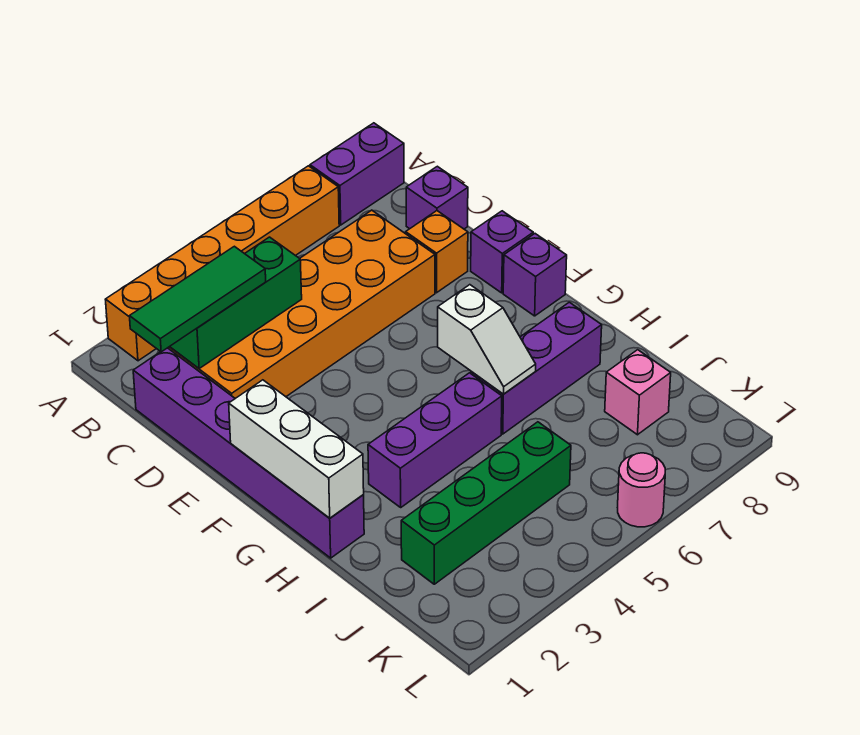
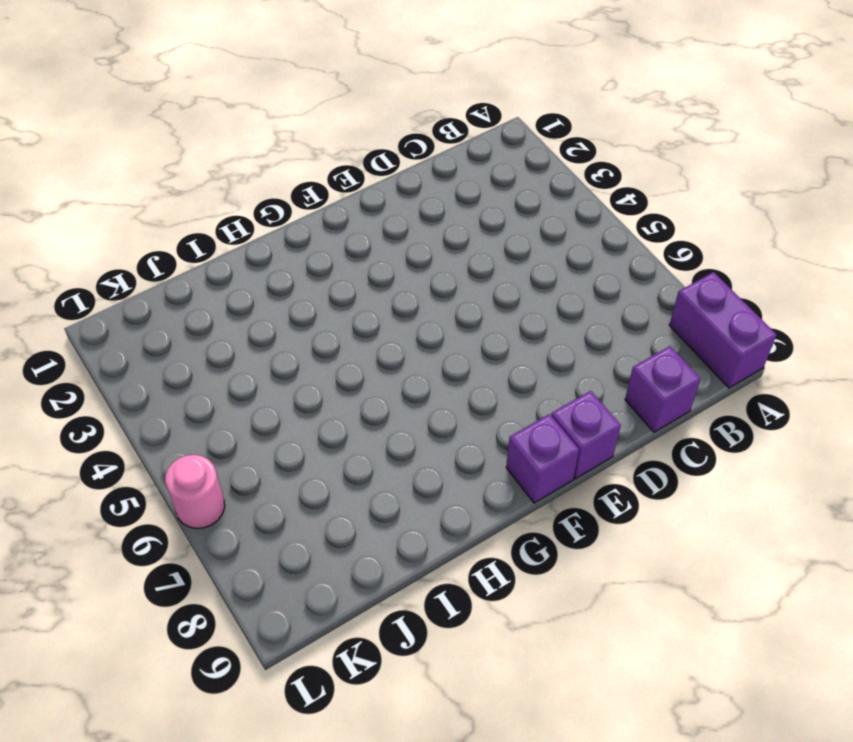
none -> orange brick A2:A7 level 1
none -> purple brick C1:H1 level 1
none -> orange brick C2:D7 level 1

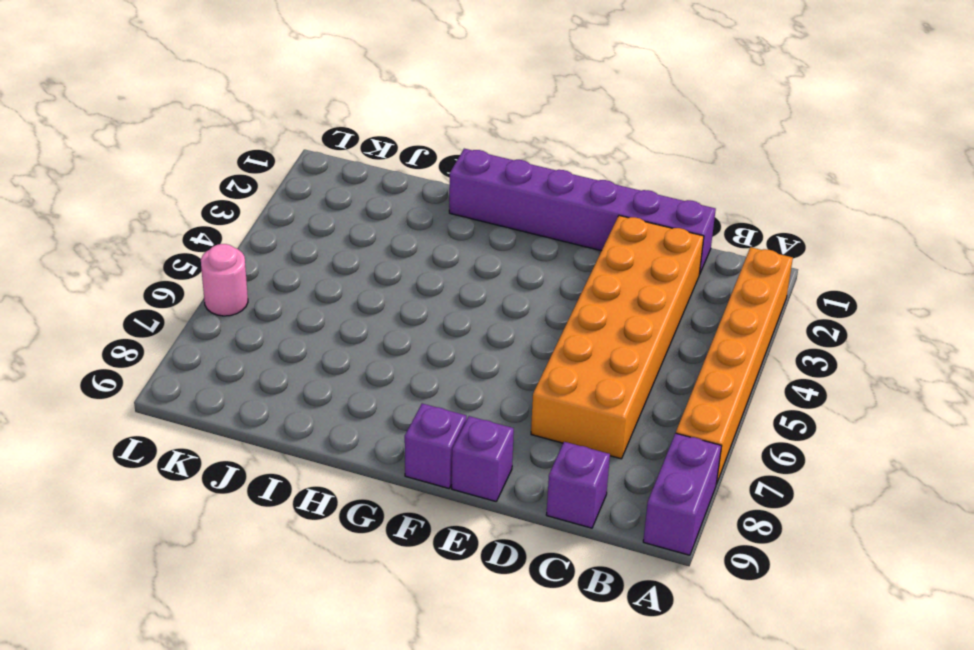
none -> orange brick D8 level 1
none -> purple brick H3:H5 level 1
none -> purple brick H6:H8 level 1

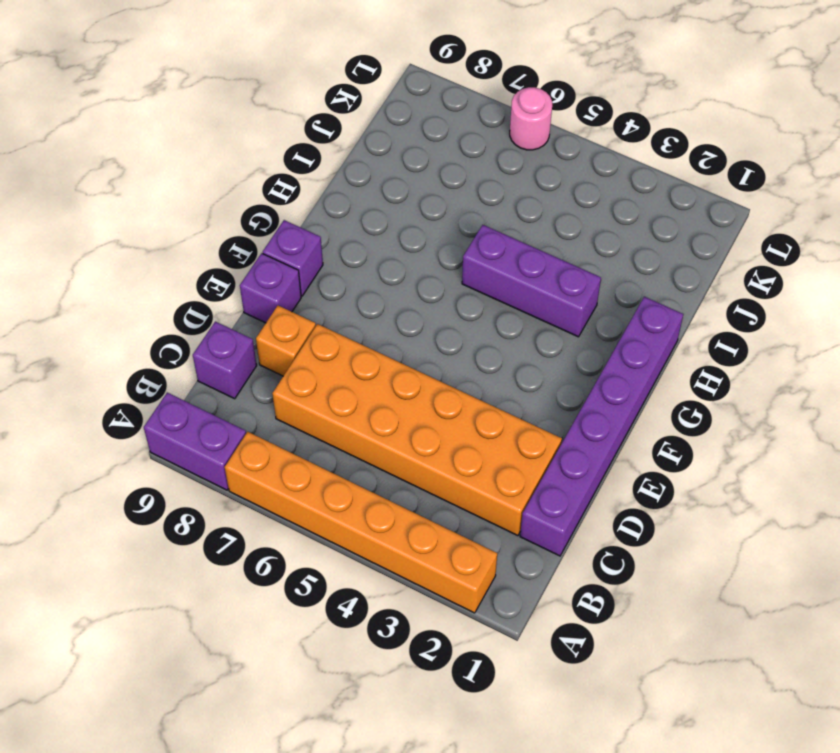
none -> purple brick H6:H8 level 1
none -> green brick J2:J5 level 1
none -> pink brick J8 level 1

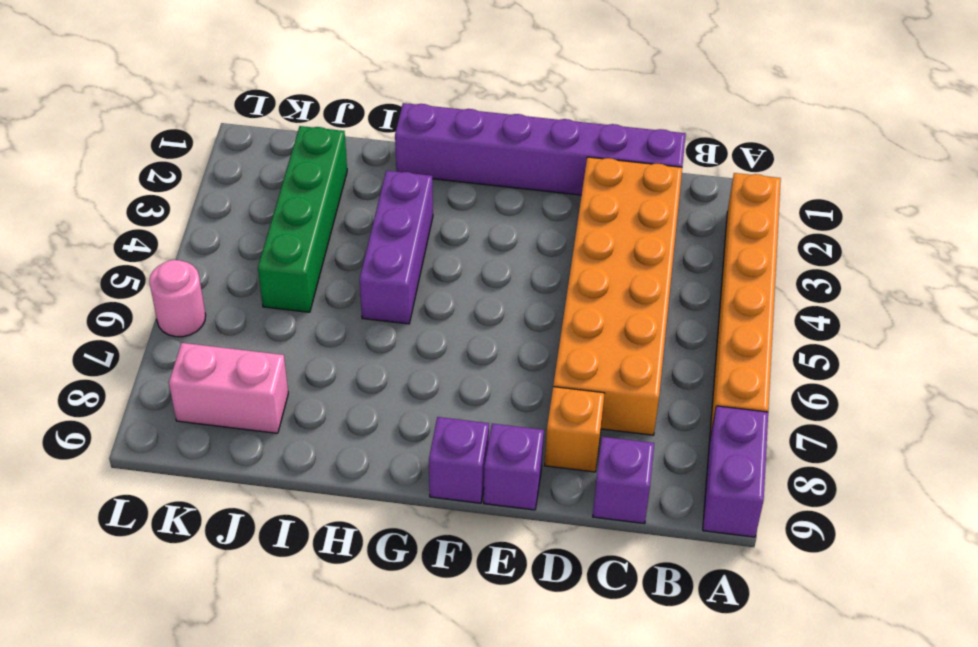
pink brick J8:K8 level 1 -> pink brick J8 level 1
none -> purple brick H6:H8 level 1
none -> green brick C2:C4 level 2
none -> white brick F1:H1 level 2

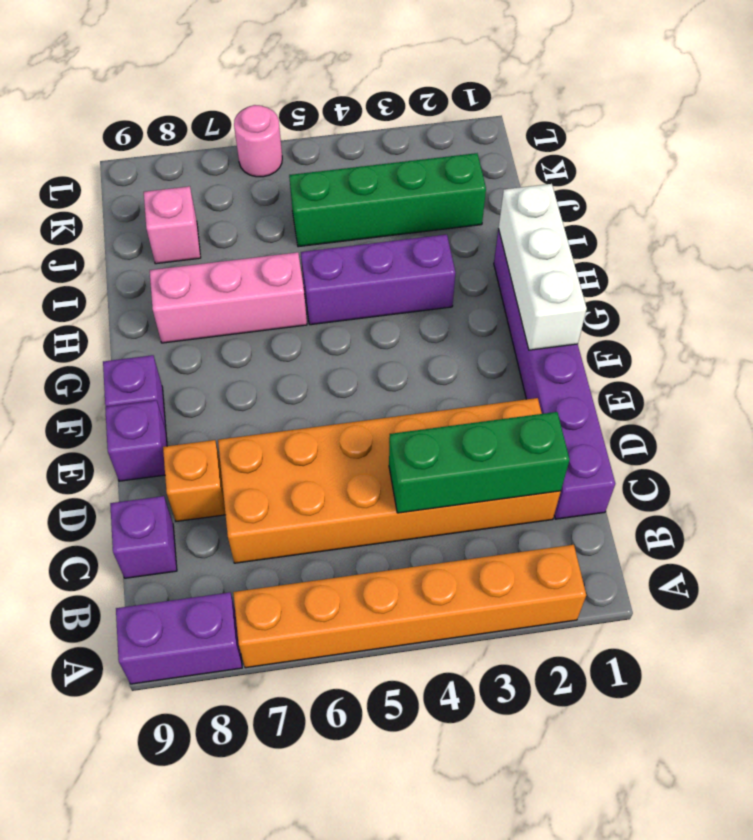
pink brick H6:H8 level 1 -> purple brick H6:H8 level 1
none -> white slope G6:H6 level 2 top G
none -> green tile C1:C3 level 3

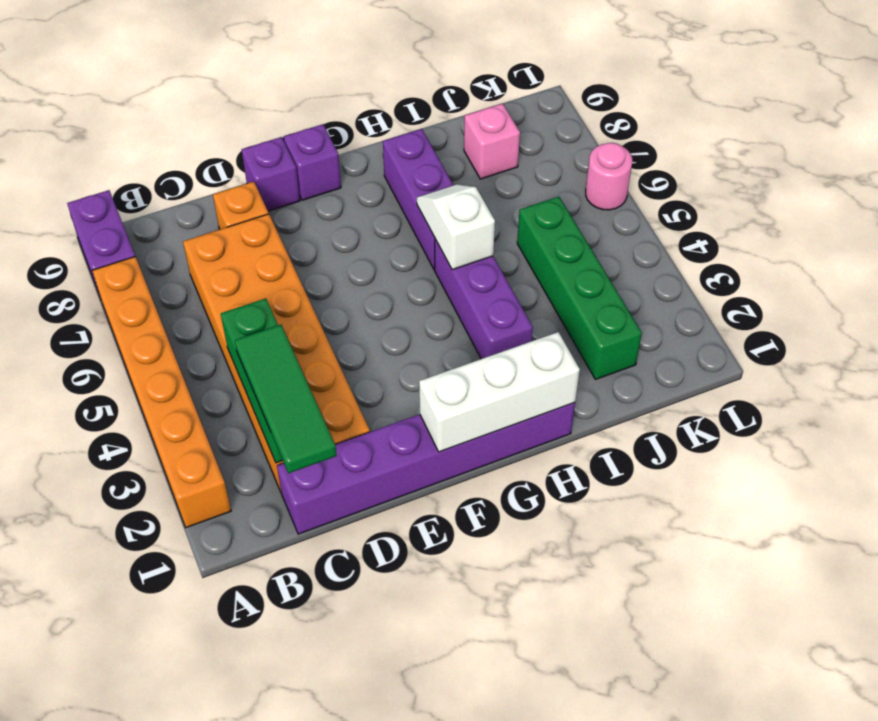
white slope H5:H6 level 2 top 5 -> white slope G6:H6 level 2 top G
none -> purple brick C9 level 1

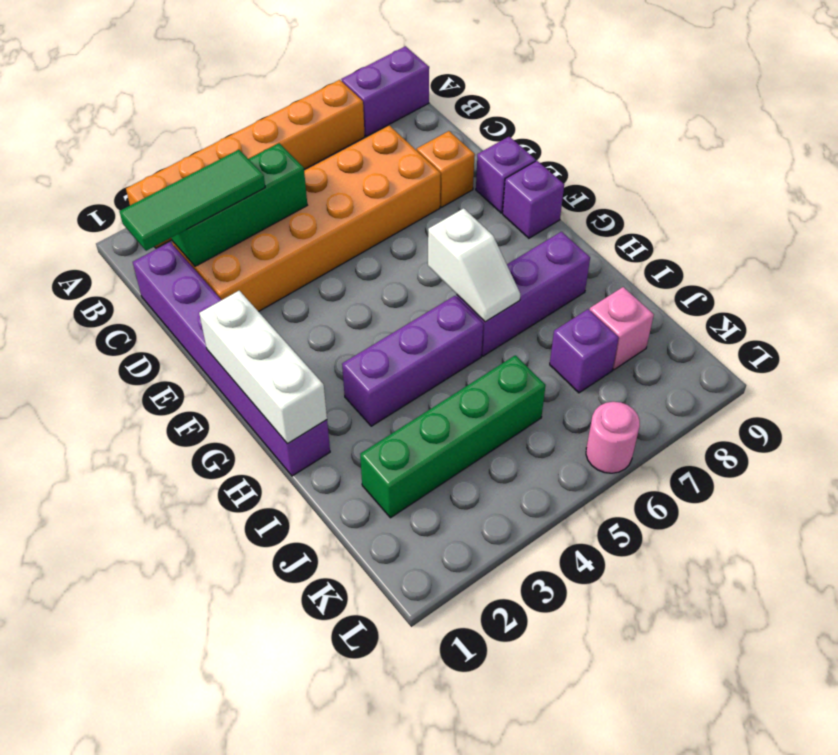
purple brick J7 level 1 -> purple brick C9 level 1

